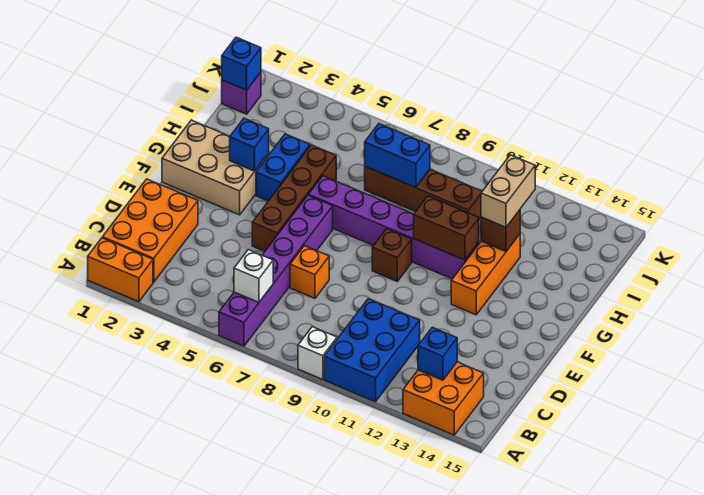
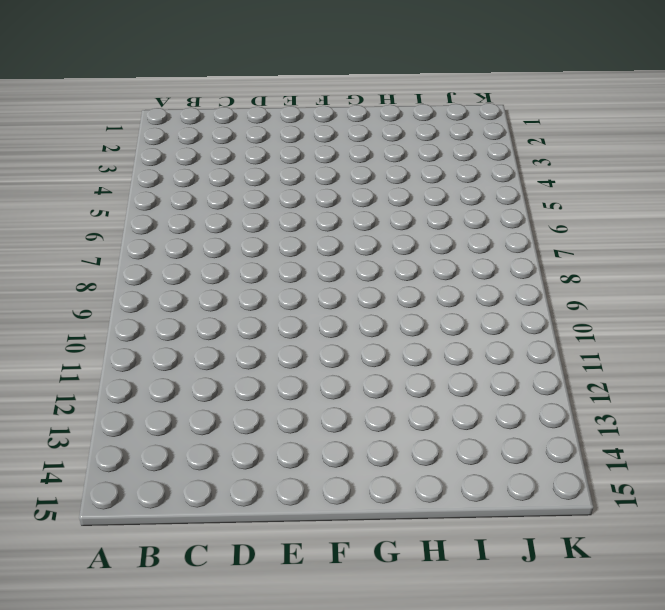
none -> orange brick A1:A2 level 1
none -> purple brick A6:F6 level 1
none -> white brick A9 level 1

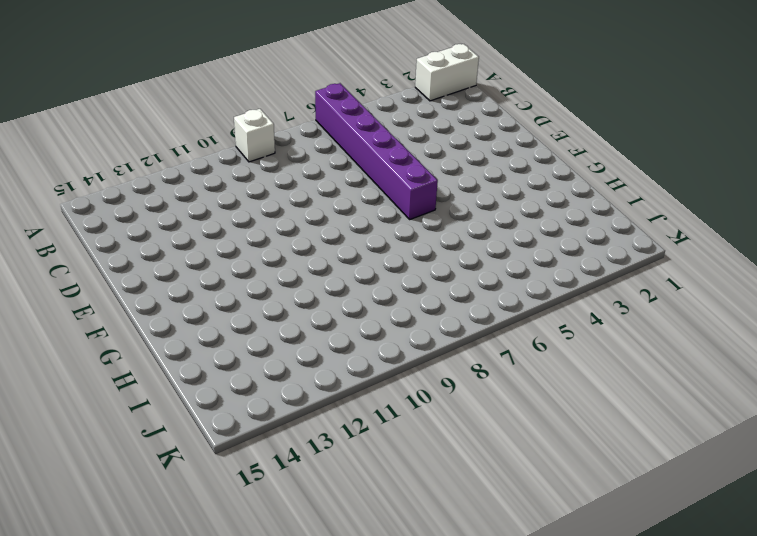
white brick A1:A2 level 1 -> orange brick A1:A2 level 1
none -> blue brick A10:C11 level 1
none -> orange brick A13:B14 level 1
none -> orange brick B1:D2 level 1

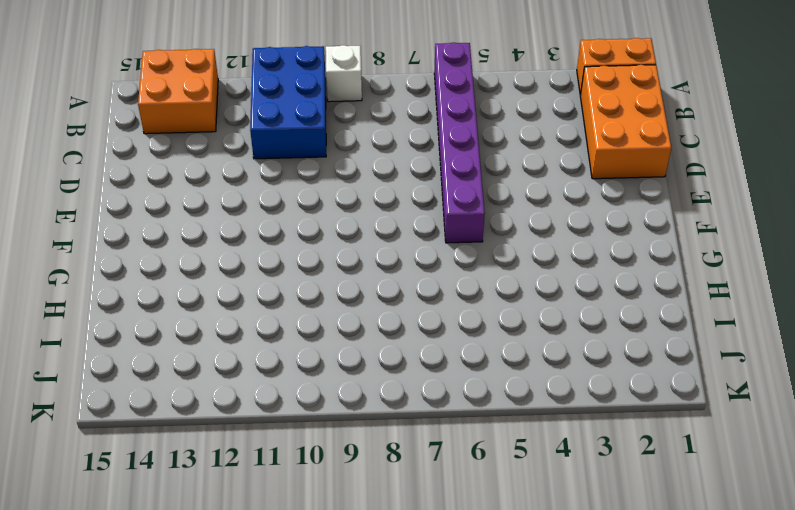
none -> orange brick D7 level 1
none -> brown brick E5:H5 level 1
none -> tan brick F1:G3 level 1

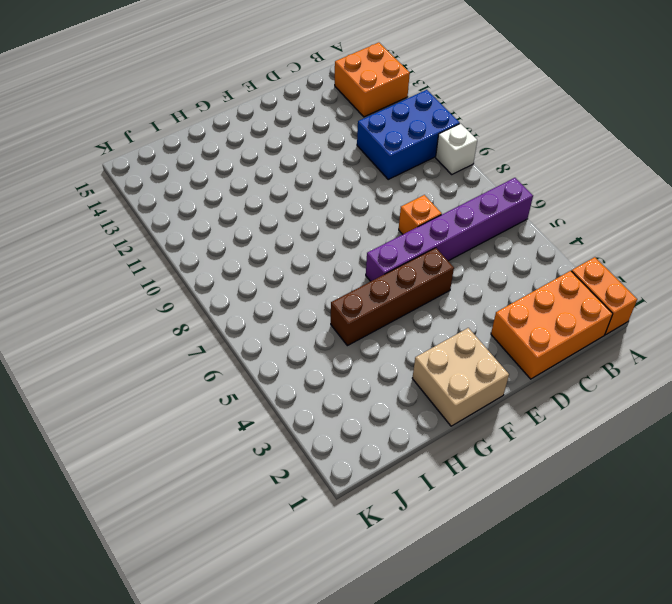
tan brick F1:G2 level 1 -> tan brick F1:G3 level 1
none -> brown brick F9 level 1
none -> orange brick F12:H12 level 1
none -> blue brick G4:H4 level 1

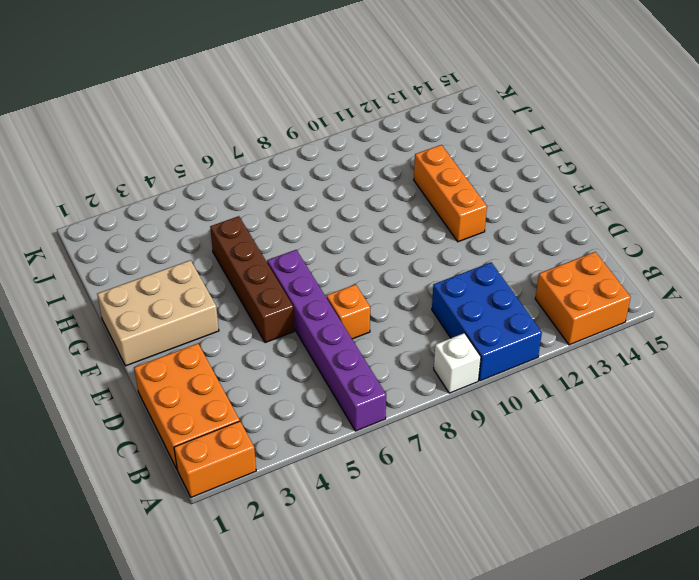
none -> brown brick F9 level 1
none -> blue brick G4:H4 level 1
none -> purple brick G6:G11 level 1

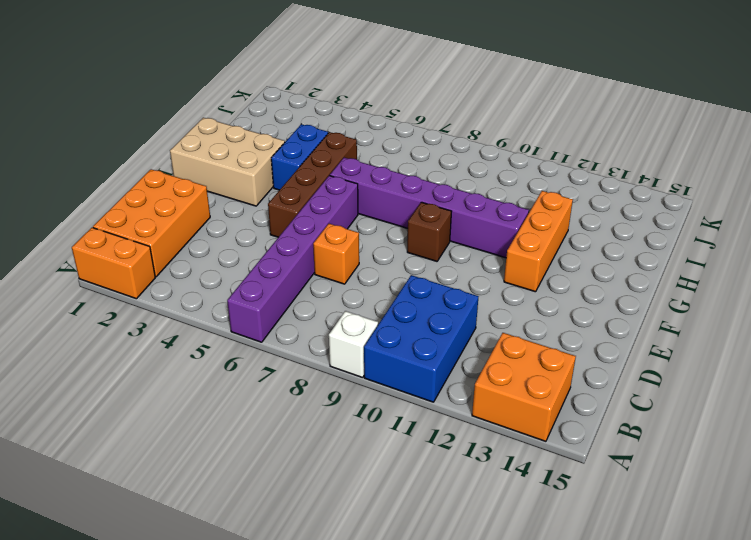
none -> brown brick I7:I10 level 1
none -> purple brick J1 level 1
none -> white brick B6 level 2

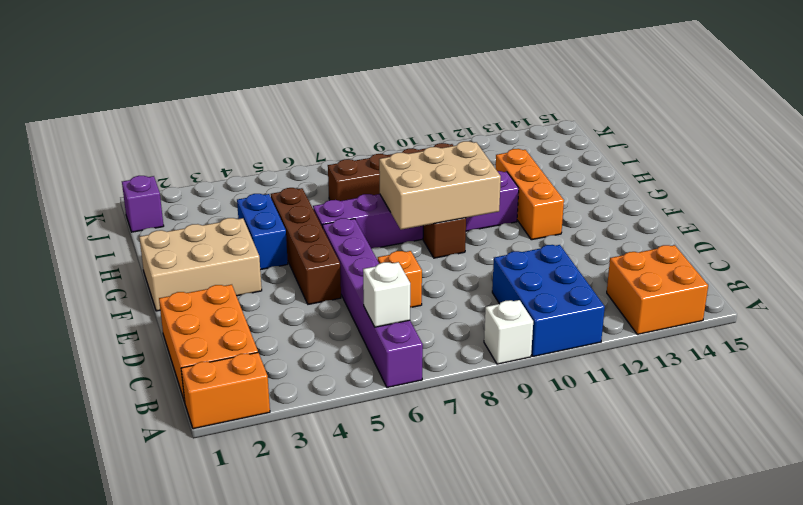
tan brick F8:G10 level 2 -> brown brick G10:G11 level 2
none -> blue brick B13 level 2
none -> blue brick G3 level 2
none -> brown brick H12 level 2

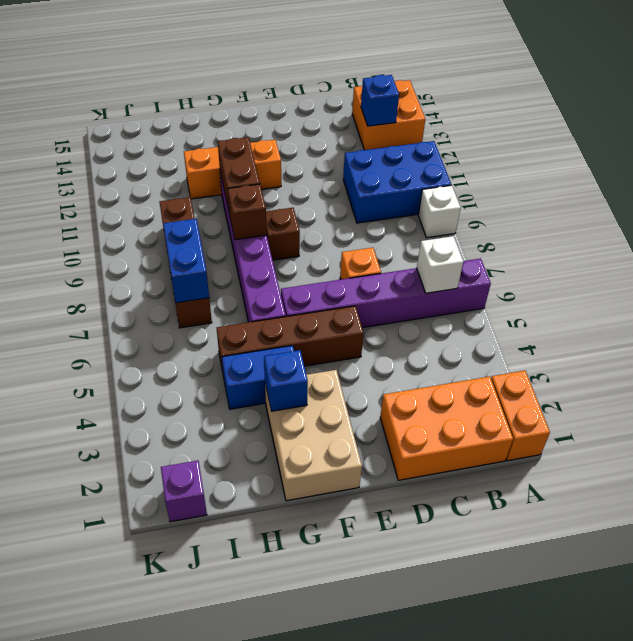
brown brick G9 level 2 -> brown brick H12 level 2
none -> blue brick J1 level 2
none -> tan brick H12:I12 level 3

